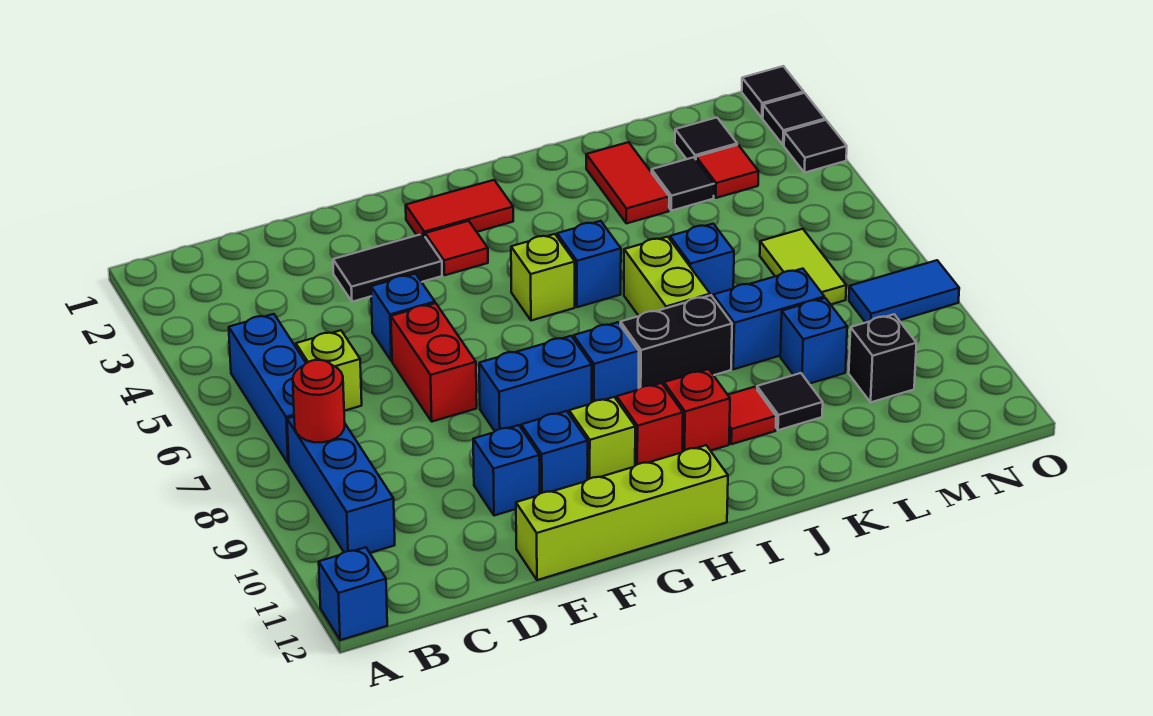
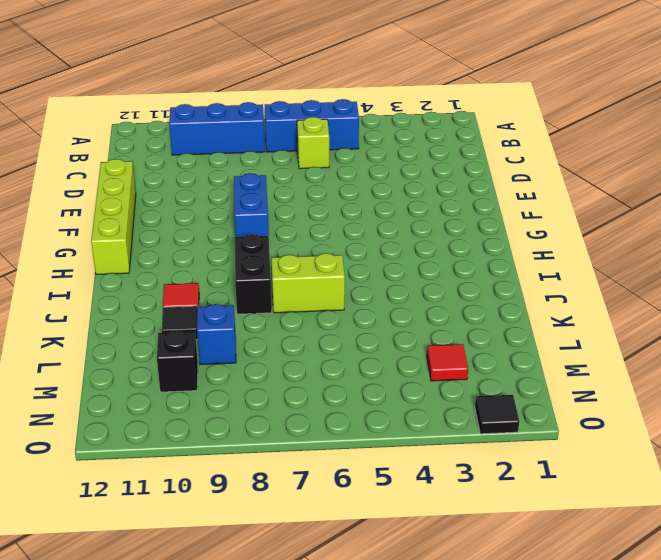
none -> blue brick A12 level 1
none -> black tile E3:F3 level 1
none -> blue brick E5 level 1
none -> red brick E6:E7 level 1

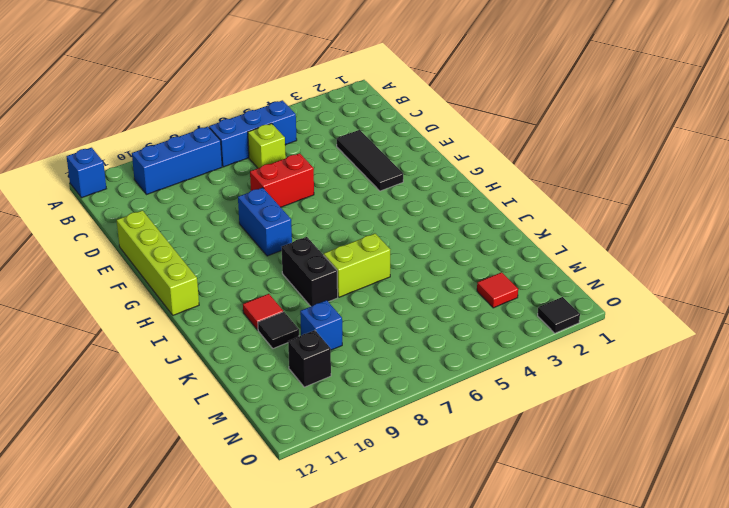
black tile D3:F3 level 1 -> black tile E3:F3 level 1
none -> blue brick E5 level 1
none -> blue brick E10 level 1
none -> blue brick F10 level 1
none -> red tile G2:H2 level 1

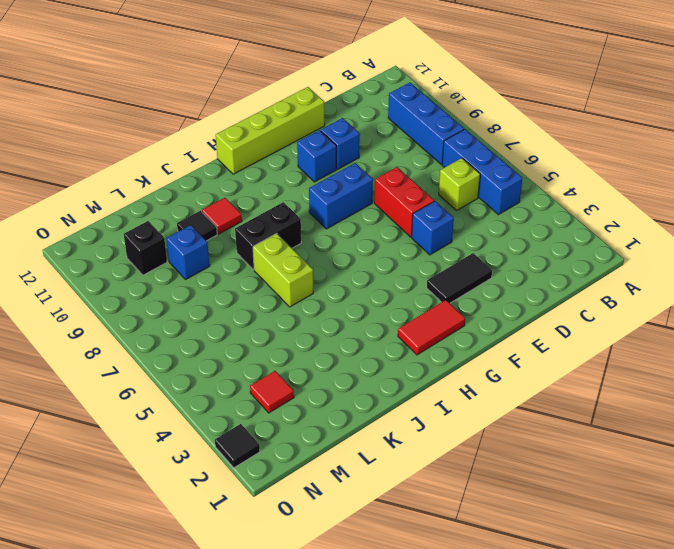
none -> blue brick A12 level 1
none -> red tile G3 level 1
none -> lime brick G10 level 1
none -> lime brick H5 level 1

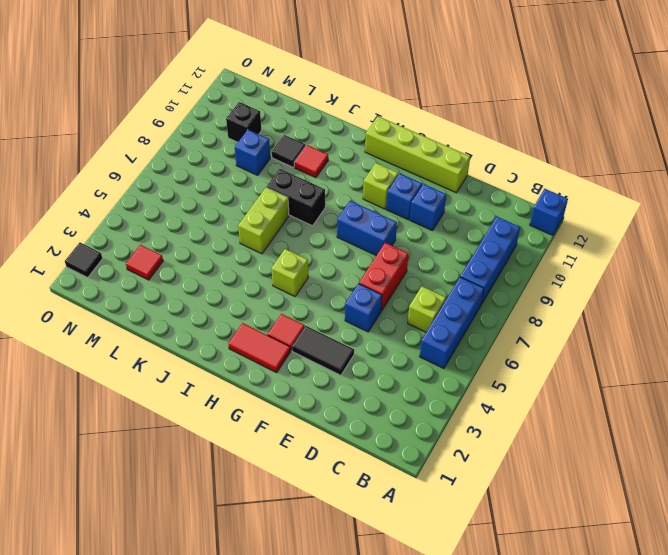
none -> blue brick H8 level 1
none -> red brick H10 level 1
none -> blue brick I5 level 1
none -> red brick I10 level 1

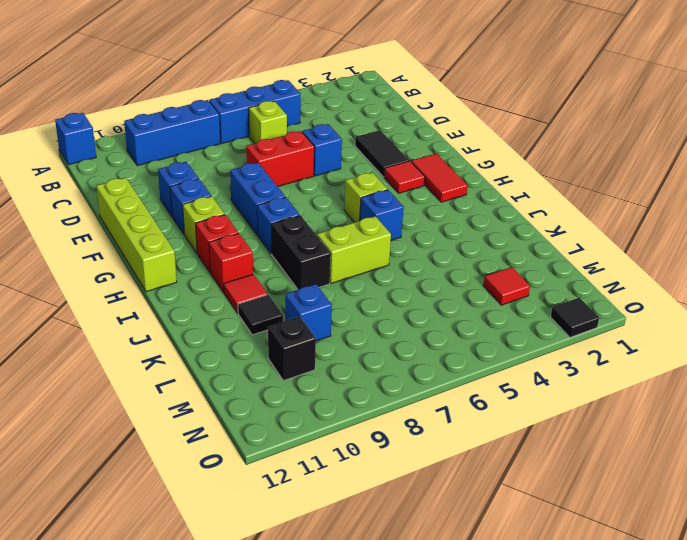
none -> red tile K2:K3 level 1
none -> blue brick K6 level 1
none -> blue brick K8:L8 level 1
none -> black tile L3 level 1

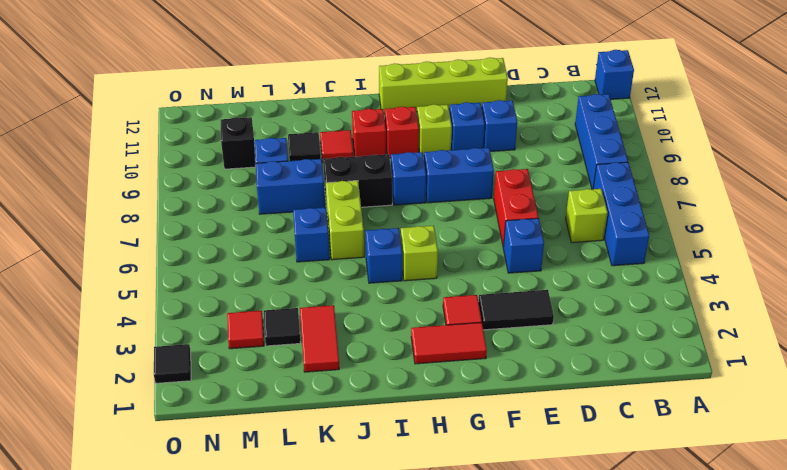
none -> black tile M2 level 1
none -> lime tile M6:M7 level 1
none -> blue tile N8:O8 level 1
none -> black tile O1 level 1

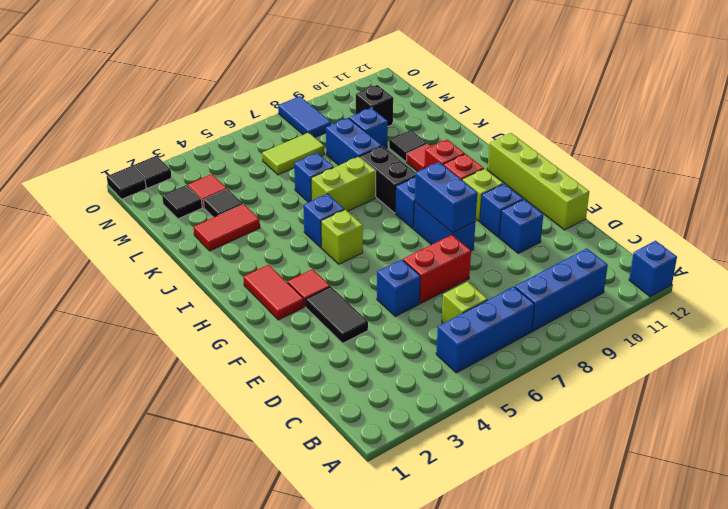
blue brick F8:G8 level 2 -> none
none -> black tile O3 level 1
none -> red round brick B8 level 2

